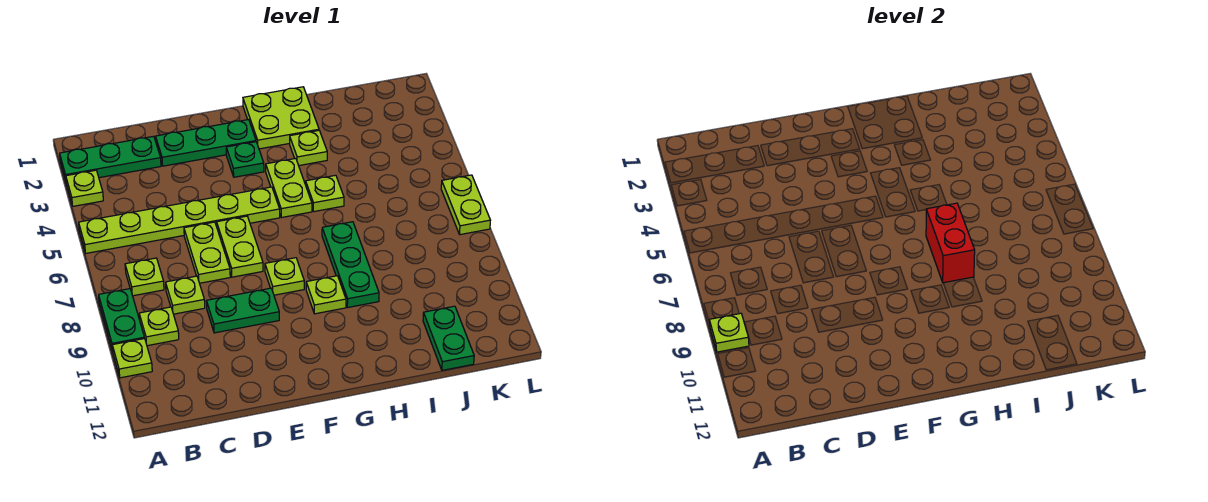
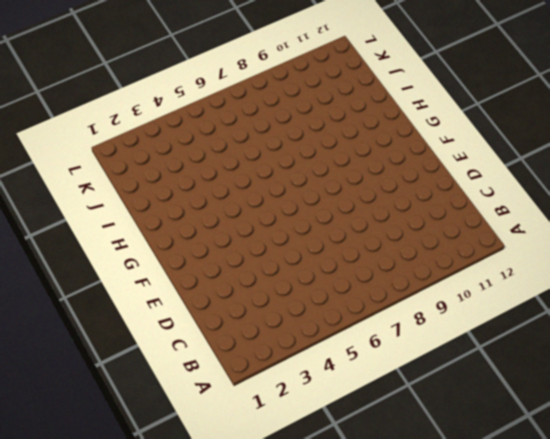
none -> green plate A2:C2 level 1
none -> lime plate A3 level 1
none -> lime plate A5:F5 level 1

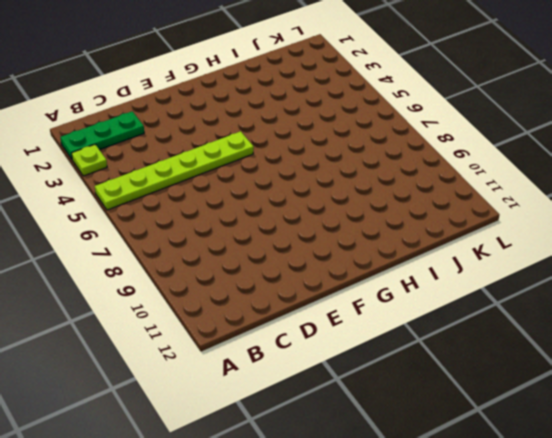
none -> green plate A8:A9 level 1
none -> lime plate A10 level 1
none -> lime plate B7 level 1

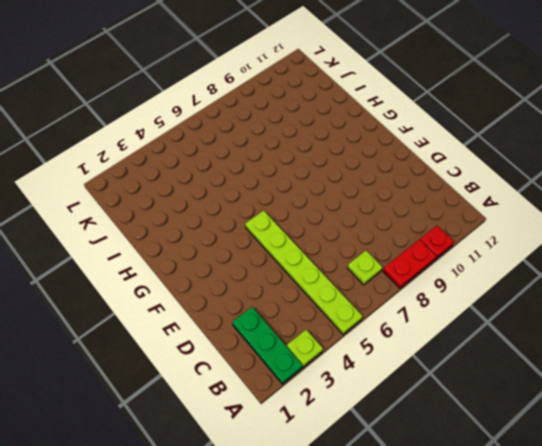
red plate A8:A9 level 1 -> green plate A8:A9 level 1
red plate A10 level 1 -> lime plate A10 level 1
none -> lime plate B9 level 1
none -> lime plate C8 level 1
none -> green plate D2:F2 level 1

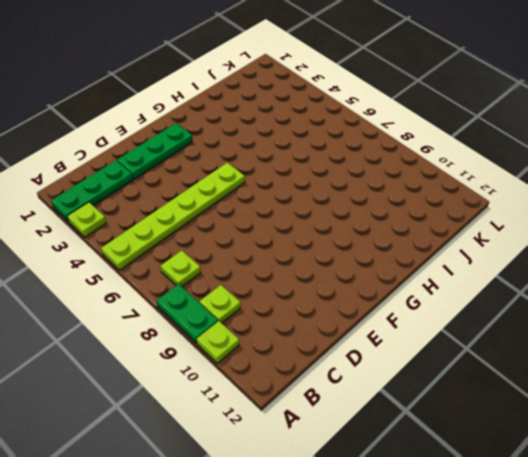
none -> lime plate C8 level 1
none -> lime plate D6:D7 level 1
none -> green plate D9:E9 level 1

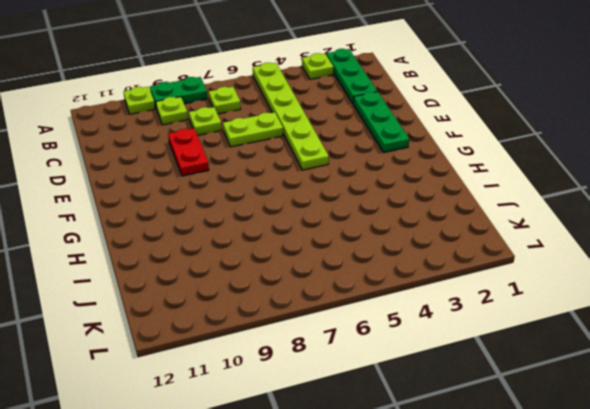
red plate D9:E9 level 1 -> green plate D9:E9 level 1
none -> lime plate E6:E7 level 1
none -> green plate F3 level 1
none -> lime plate F8 level 1

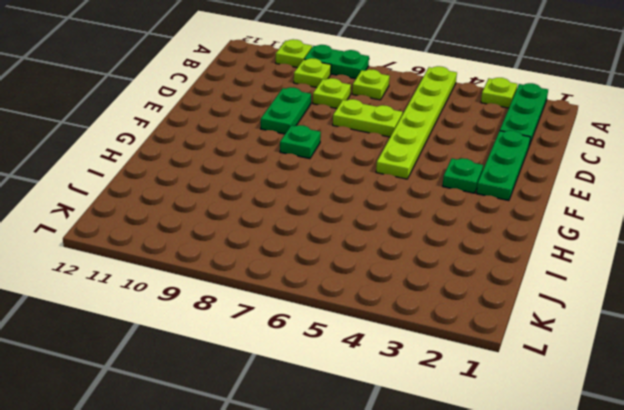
green plate F8 level 1 -> lime plate F8 level 1
none -> lime plate E6:E7 level 1
none -> lime plate G1:H2 level 1
none -> lime plate G4:G5 level 1

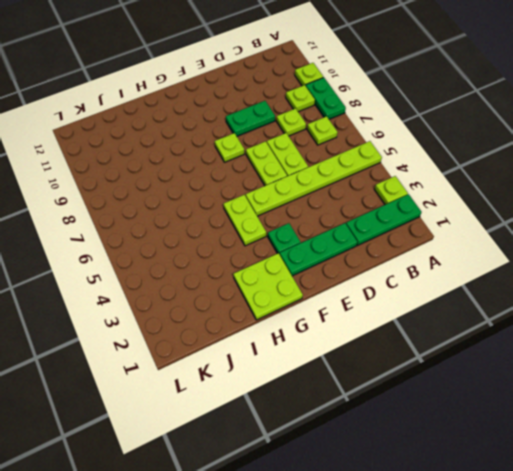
none -> lime plate G9 level 1
none -> lime plate H3 level 1
none -> lime plate H5 level 1

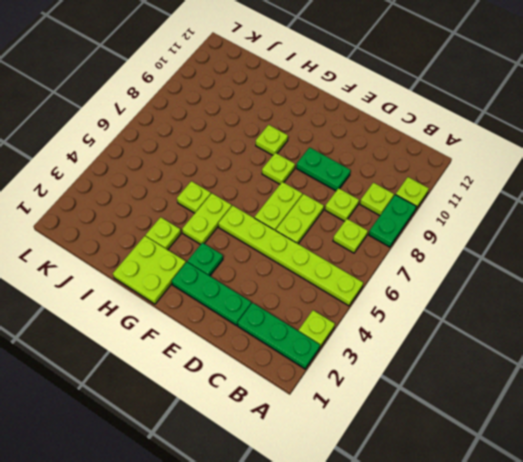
none -> green plate H7:H9 level 1
none -> green plate J11:J12 level 1
none -> lime plate L6:L7 level 1

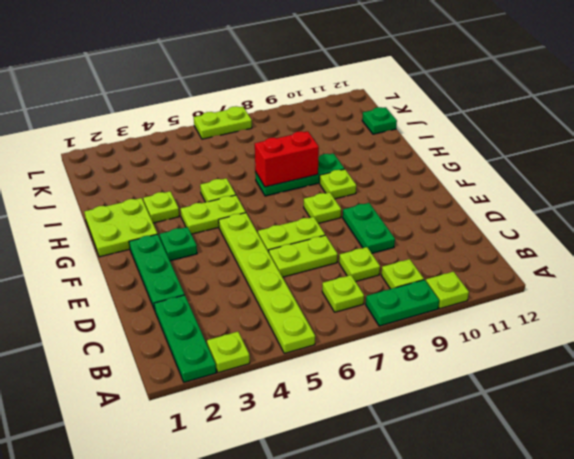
green plate J12 level 1 -> green plate J11:J12 level 1
none -> lime plate A9 level 2

